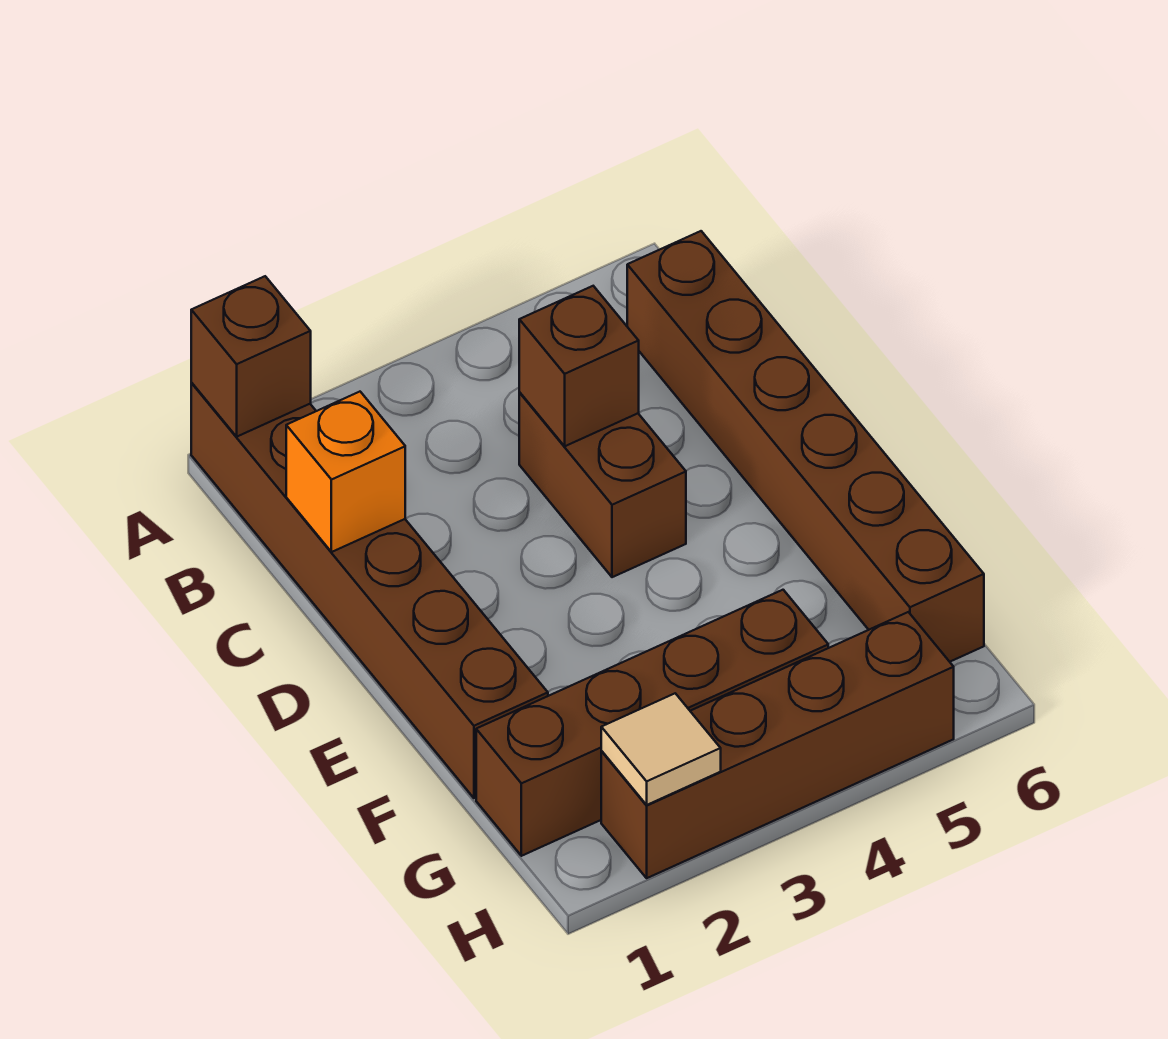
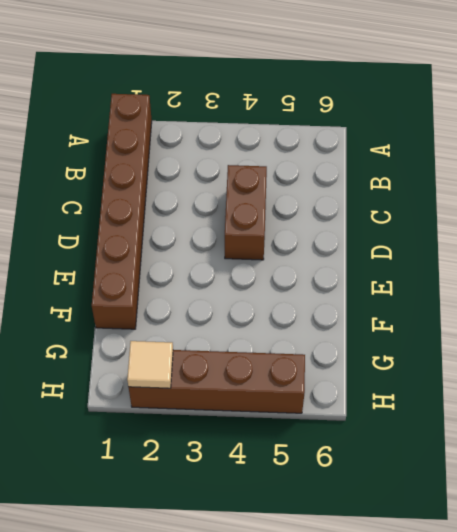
none -> brown brick B6:G6 level 1
none -> brown brick G1:G4 level 1

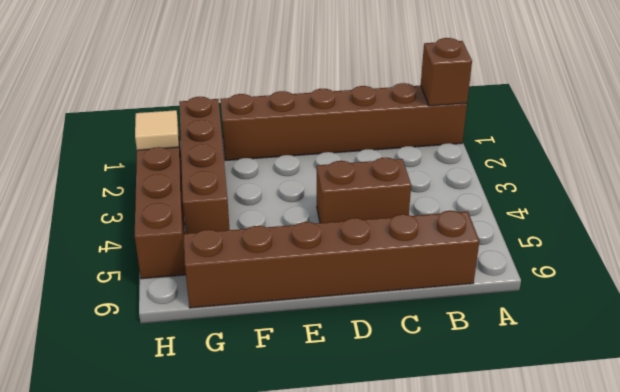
none -> orange brick C1 level 2
none -> brown brick C4 level 2

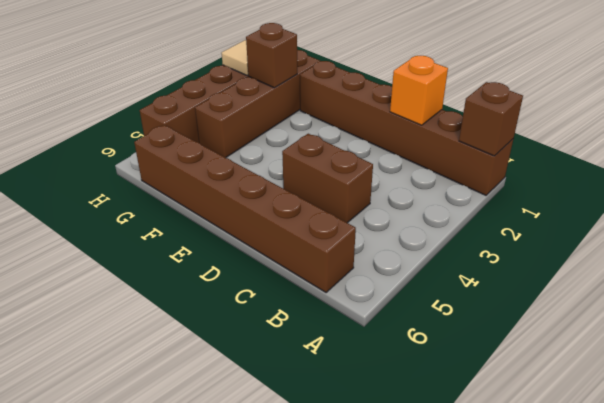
brown brick G2 level 2 -> brown brick C4 level 2

